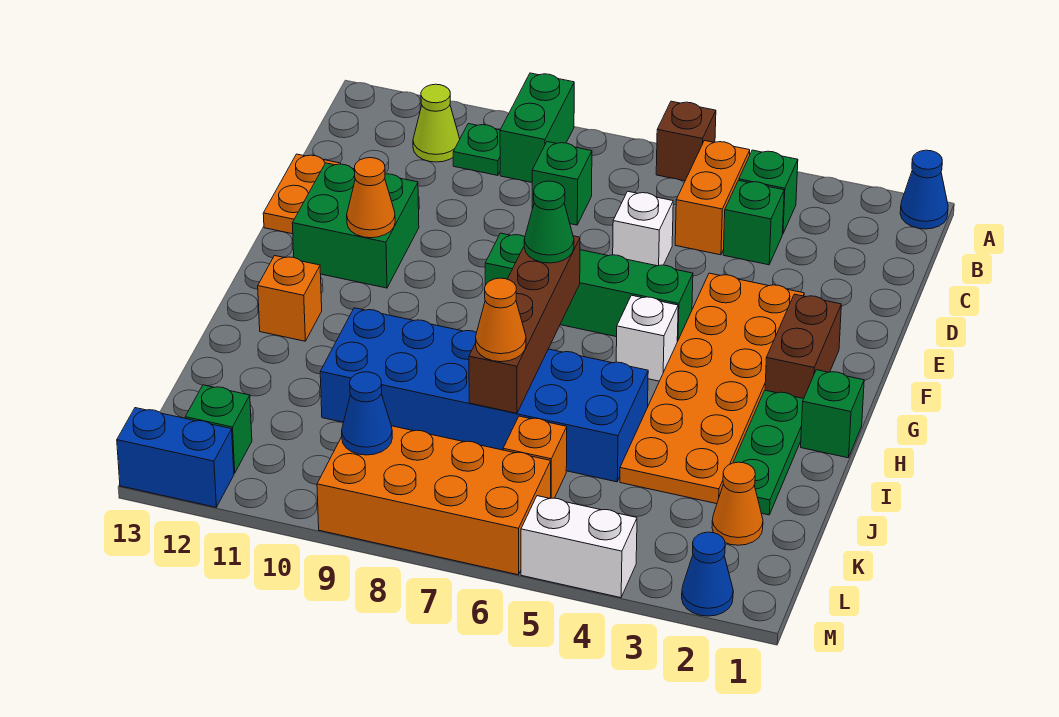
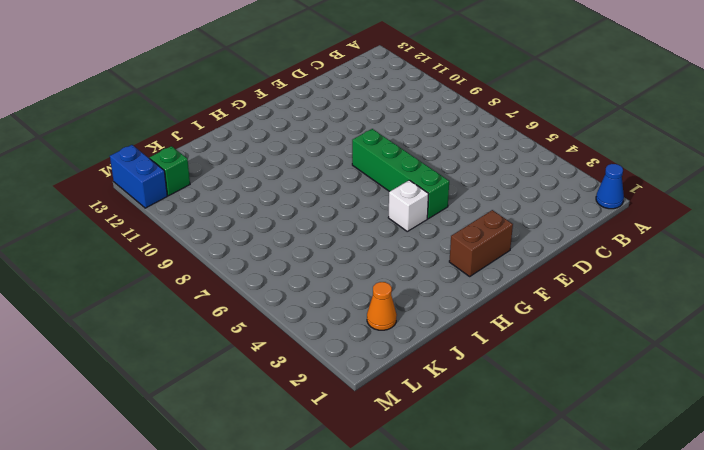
none -> brown brick A6 level 1
none -> green brick A9:B9 level 1
none -> green brick B4 level 1
none -> orange brick B5:C5 level 1

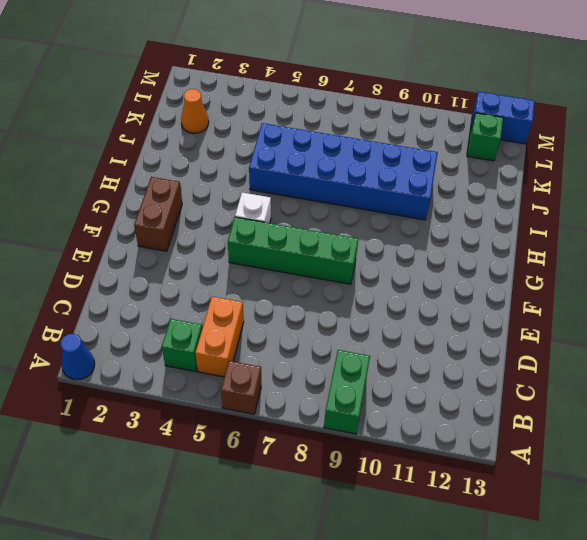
none -> green plate B10 level 1
none -> lime cone B11 level 1
none -> green brick C4 level 1
none -> green brick C8 level 1

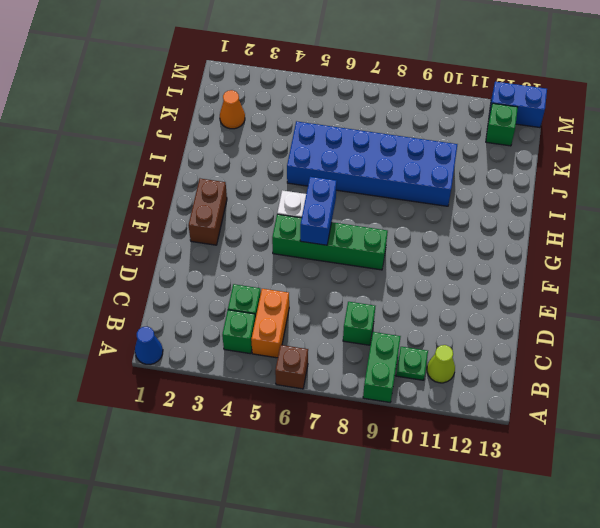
blue brick F6:G6 level 2 -> none
none -> white brick D6 level 1
none -> orange plate D13:E13 level 1
none -> orange plate E3:J4 level 1
none -> green brick E11:F12 level 1

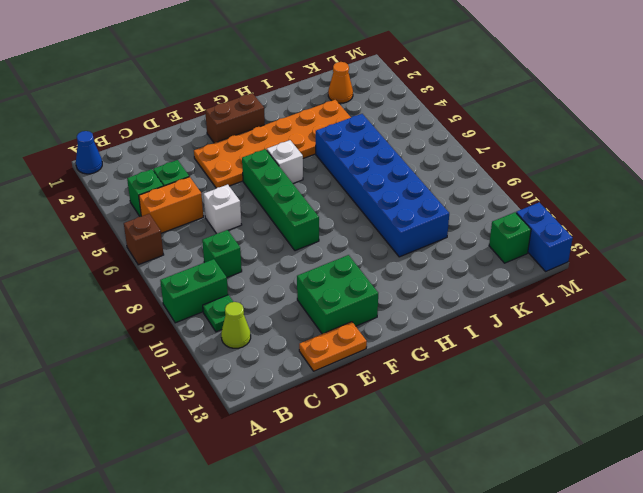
none -> green brick H1 level 1
none -> green plate H2:J2 level 1
none -> orange brick H12 level 1
none -> orange brick K6 level 1

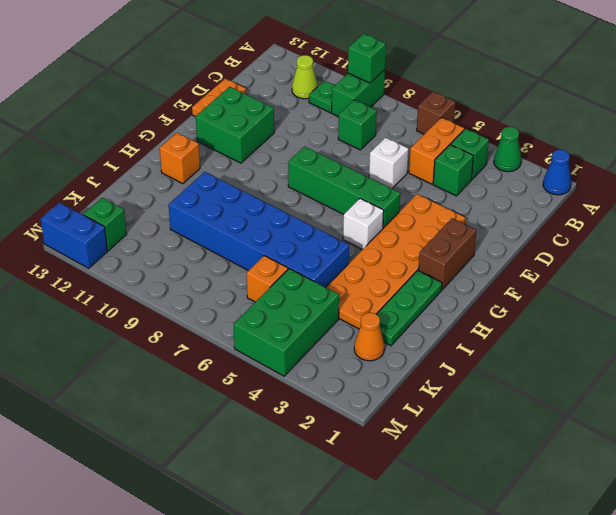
green cone A3 level 1 -> green cone G7 level 3
green brick A9 level 2 -> green brick H1 level 1
green brick K4:M5 level 1 -> white brick M4:M5 level 1
none -> orange brick L6:M9 level 1
none -> blue cone M2 level 1
none -> orange cone F11 level 2
none -> brown brick G7:J7 level 2

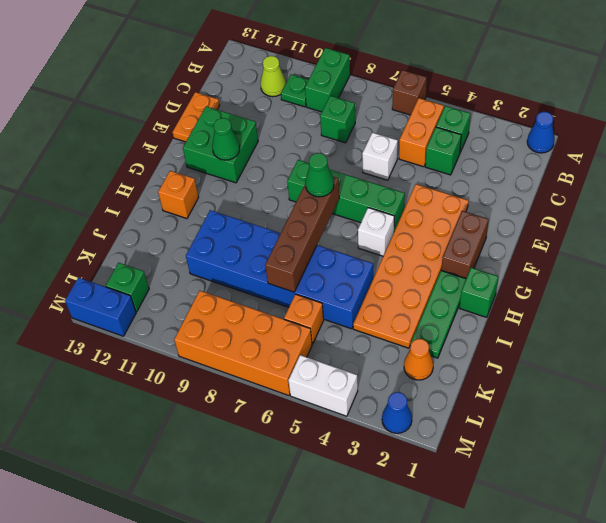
green cone F11 level 2 -> orange cone F11 level 2
none -> blue cone L9 level 2
none -> orange cone J7 level 3

